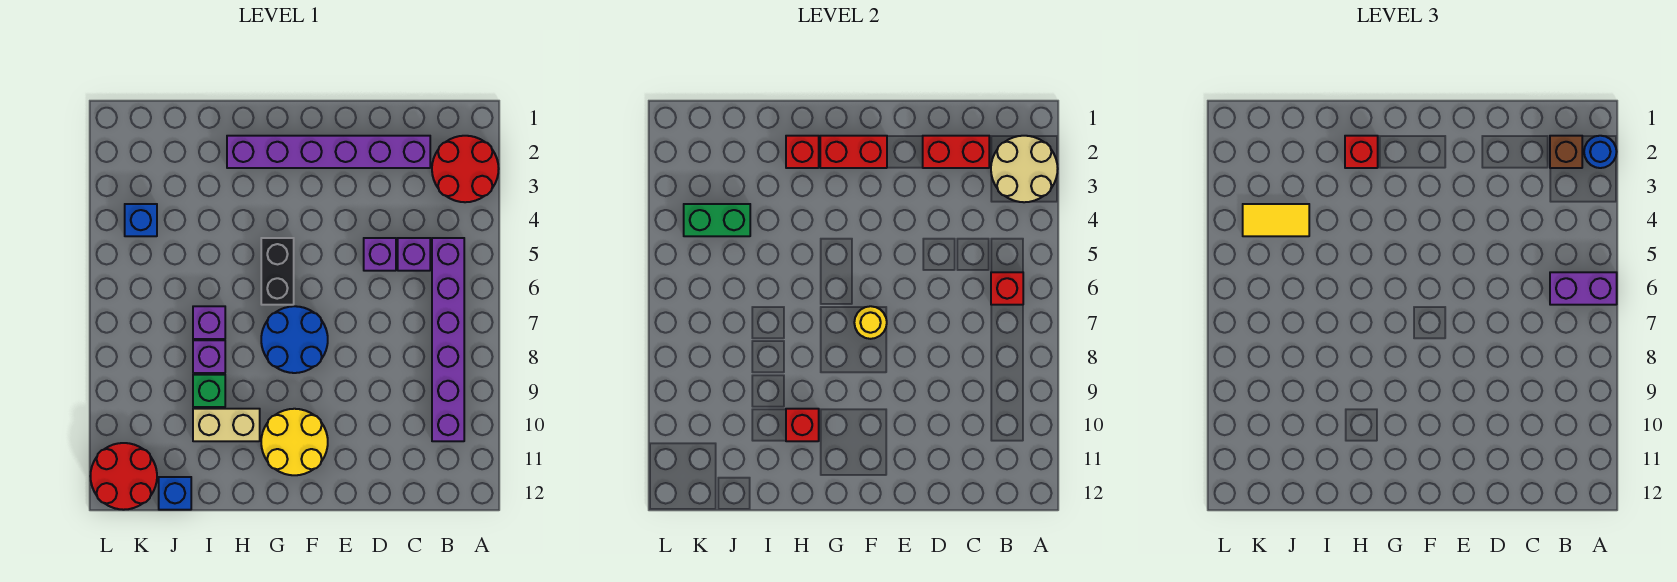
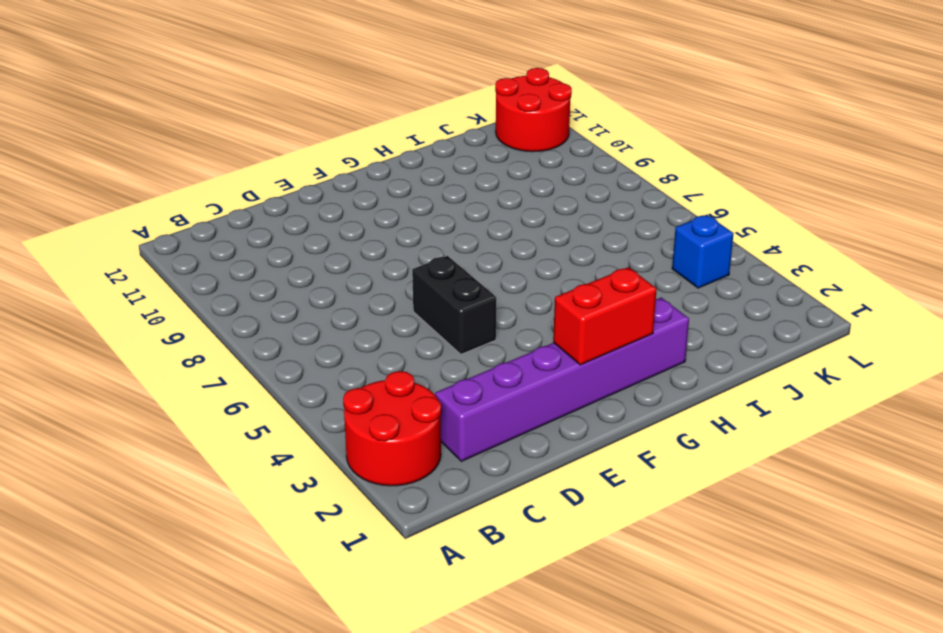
black brick E5:E6 level 1 -> black brick G5:G6 level 1
none -> purple brick B5:B10 level 1
none -> purple brick C5 level 1
none -> purple brick D5 level 1

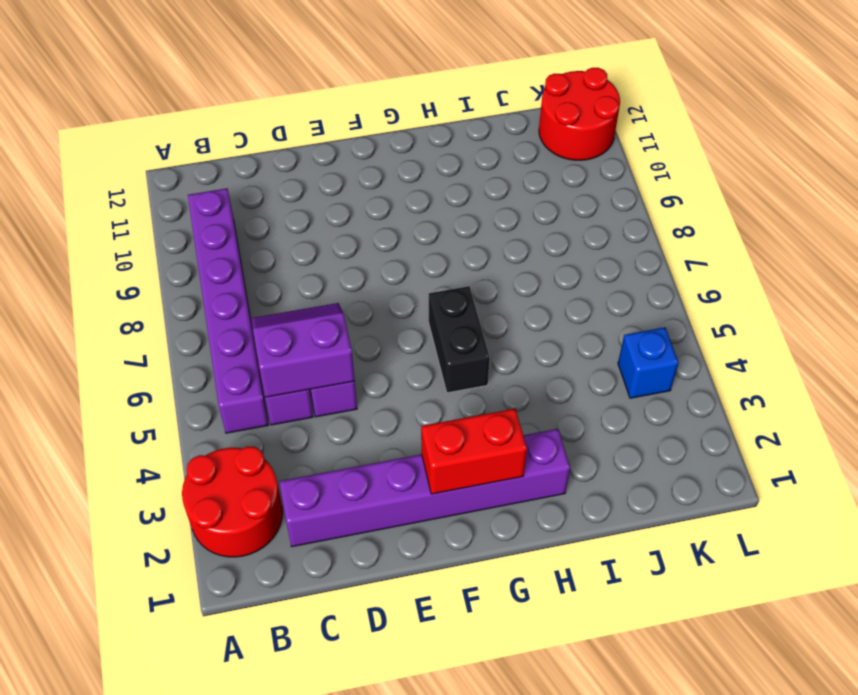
purple slope C5:D6 level 2 top 5 -> none
none -> blue round brick F7:G8 level 1
none -> yellow round brick F10:G11 level 1
none -> tan brick H10:I10 level 1

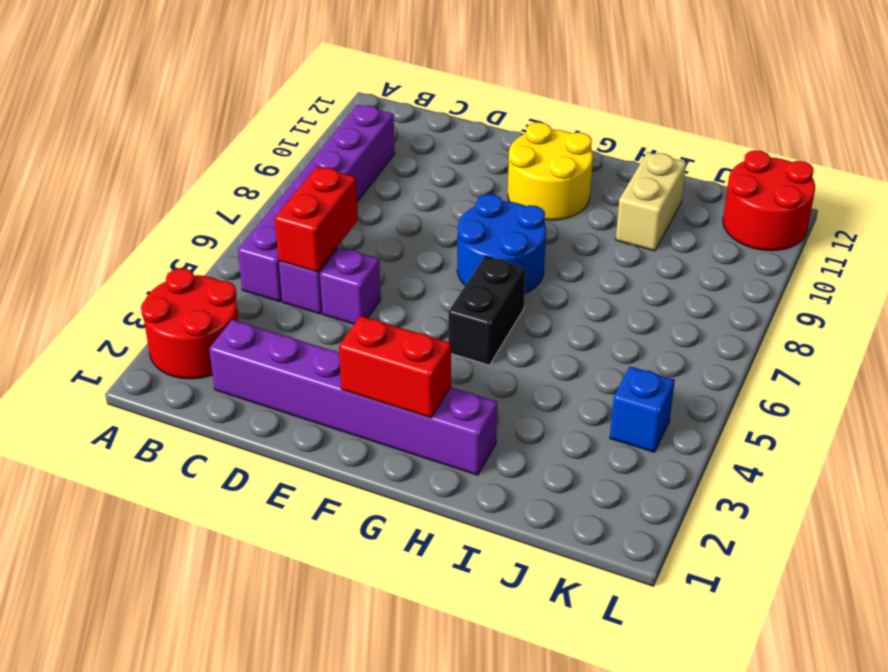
red brick C5:C6 level 2 -> red brick C2:D2 level 2
tan brick I10:I11 level 1 -> tan brick H10:I10 level 1
none -> purple brick I7 level 1
none -> purple brick I8 level 1
none -> green brick I9 level 1

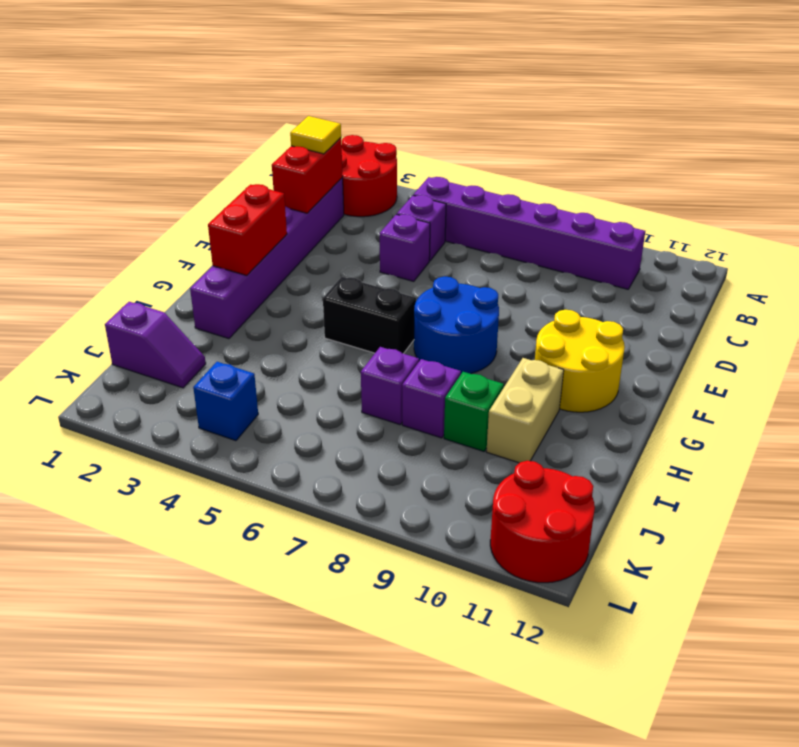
yellow tile C2 level 3 -> none
purple slope J1:J2 level 1 top 1 -> none
none -> blue brick J12 level 1
none -> tan round brick A2:B3 level 2
none -> red brick B6 level 2

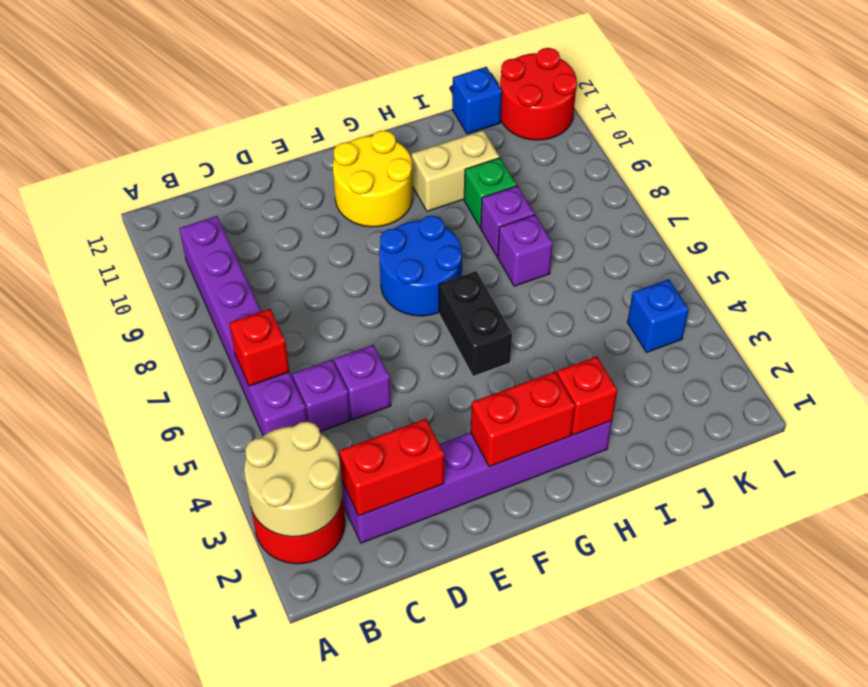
none -> yellow round brick F7 level 2
none -> red brick H10 level 2
none -> green brick J4:K4 level 2

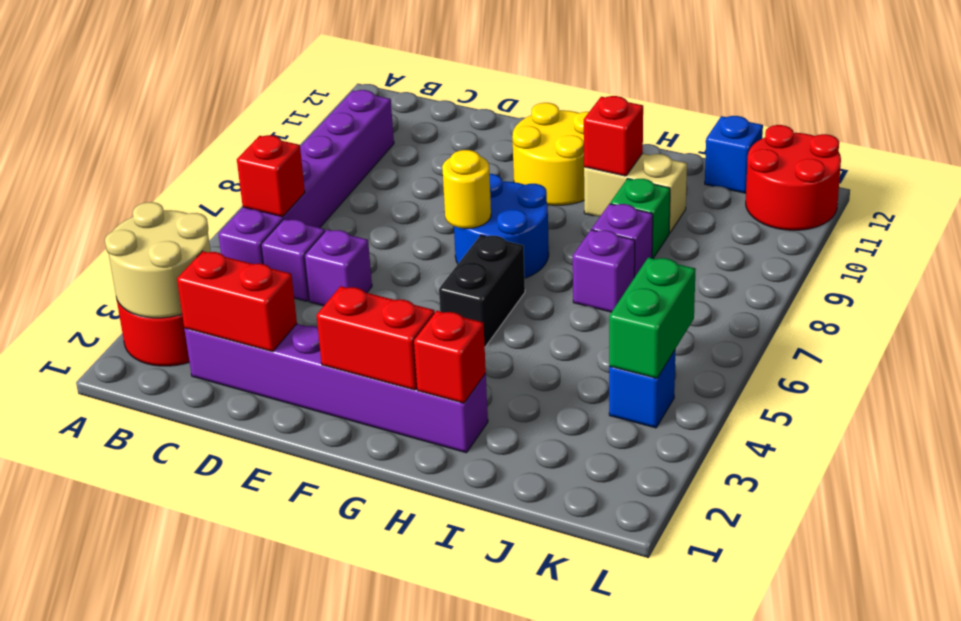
green brick K4:K5 level 2 -> green brick J4:K4 level 2
none -> blue round brick A2 level 3
none -> purple brick A6:B6 level 3
none -> brown brick B2 level 3

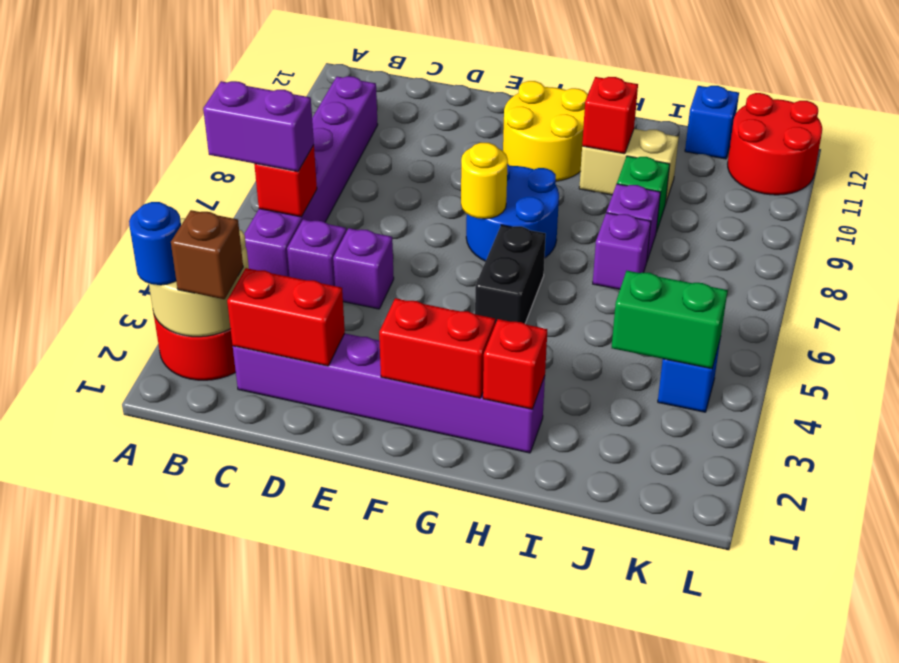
none -> red brick H2 level 3
none -> yellow tile J4:K4 level 3

